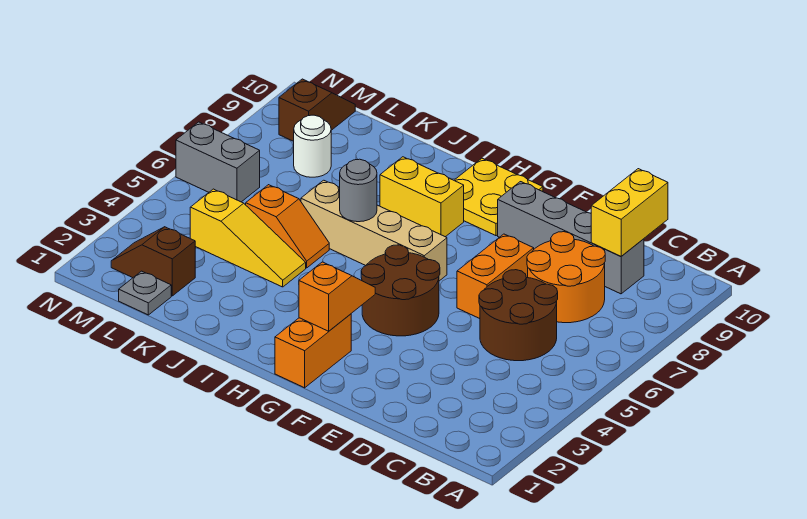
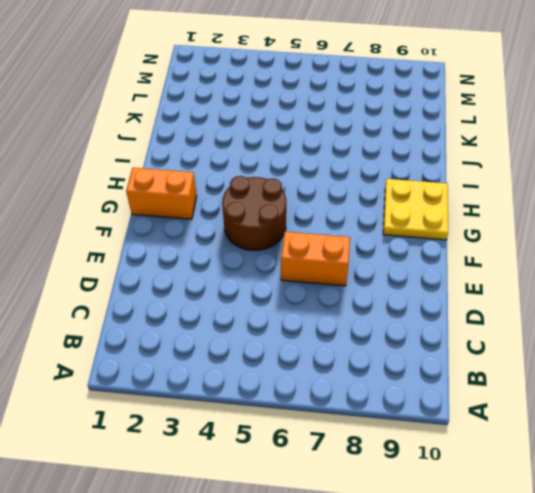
none -> brown round brick C5:D6 level 1
none -> orange round brick C7:D8 level 1
none -> grey brick C9:F9 level 1

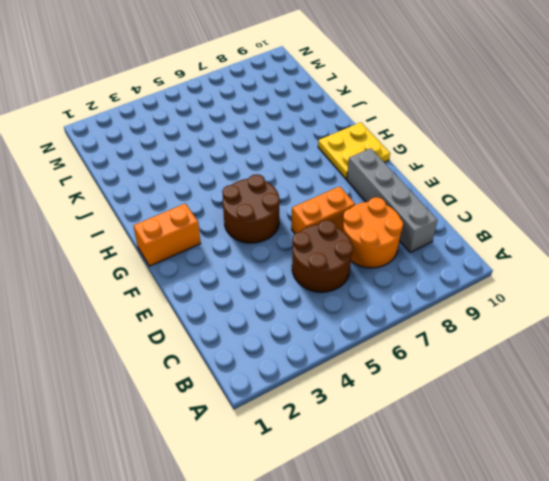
none -> tan brick G6:J6 level 1
none -> yellow brick H8:I8 level 1
none -> yellow slope J4:L4 level 1 top L

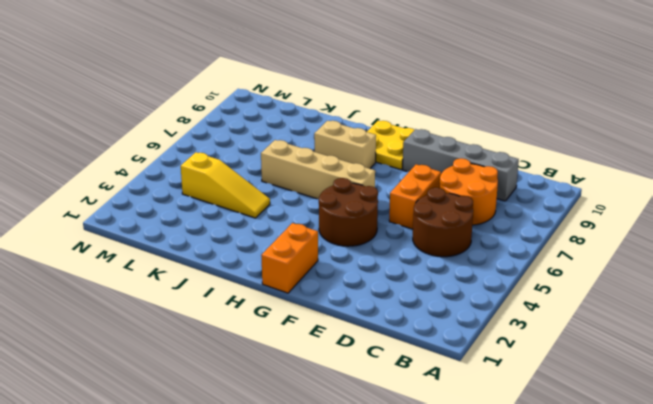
tan brick H8:I8 level 1 -> yellow brick H8:I8 level 1
none -> orange slope J5:K5 level 1 top K
none -> grey plate L1 level 1
none -> brown slope L2:M2 level 1 top L

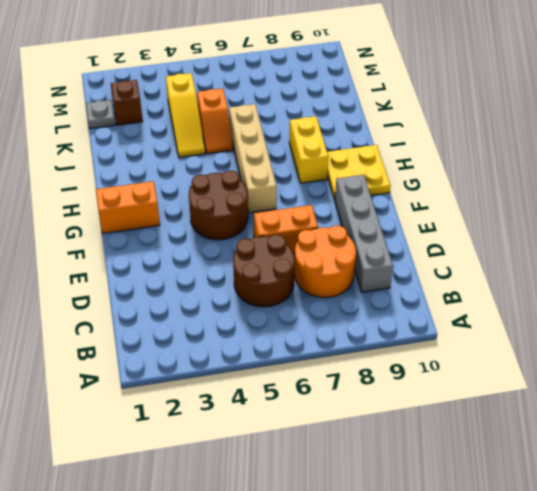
none -> white round brick L8 level 1
none -> grey brick M6:N6 level 1
none -> brown slope M9:M10 level 1 top 9

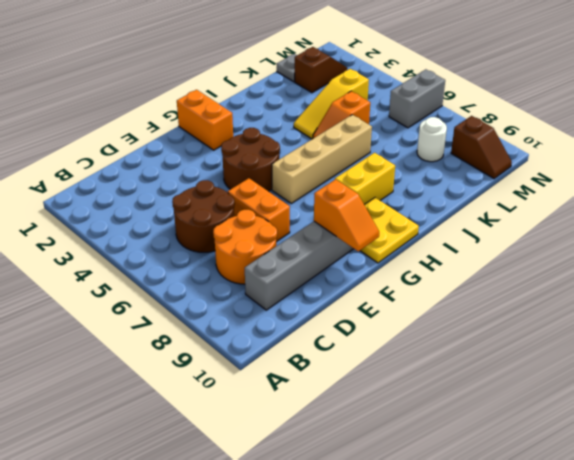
orange slope F9:F10 level 2 top 9 -> orange slope G2:G3 level 2 top 2
none -> yellow brick C9:C10 level 2
none -> grey round brick I6 level 2

